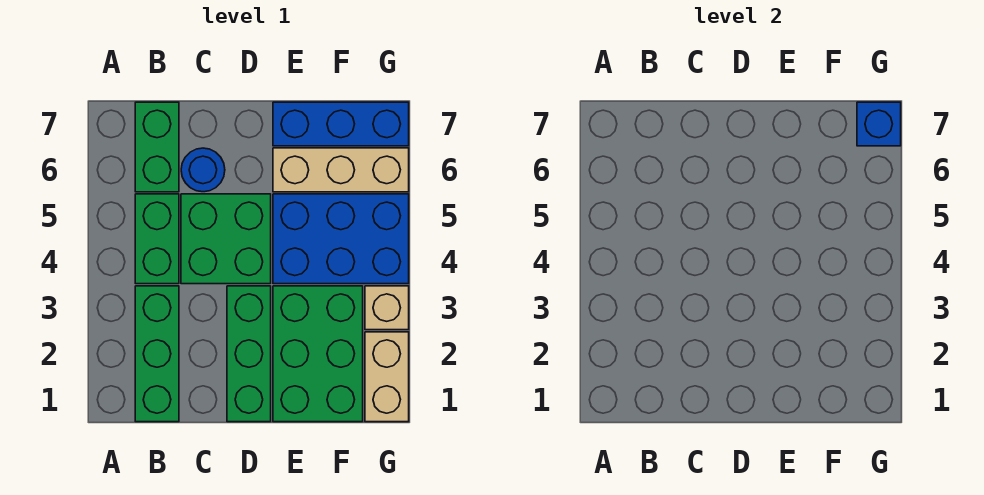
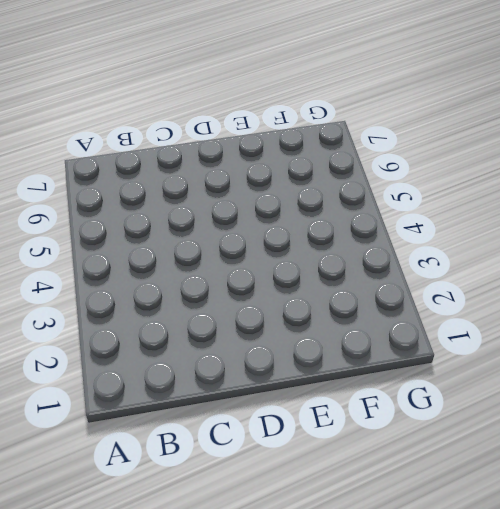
none -> green brick B1:B3 level 1
none -> green brick B4:B5 level 1
none -> green brick B6:B7 level 1

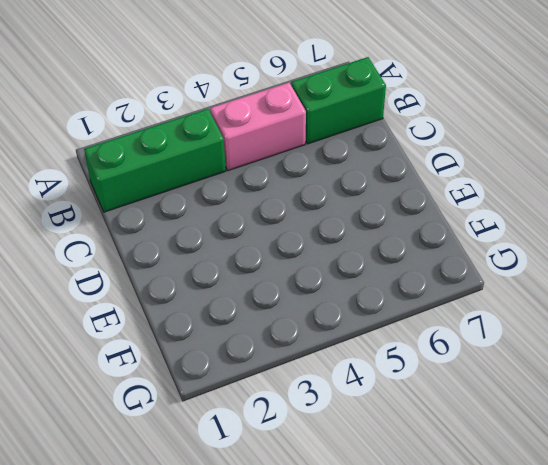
pink brick B4:B5 level 1 -> green brick B4:B5 level 1
none -> green brick C4:D5 level 1
none -> blue round brick C6 level 1
none -> green brick D1:D3 level 1

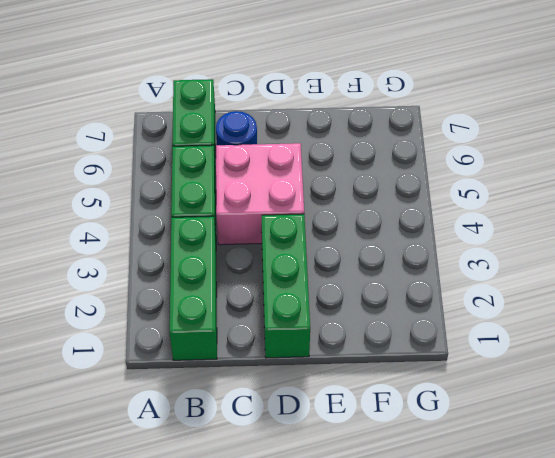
pink brick C4:D5 level 1 -> green brick C4:D5 level 1
none -> green brick E1:F3 level 1
none -> blue brick E4:G5 level 1
none -> tan brick E6:G6 level 1

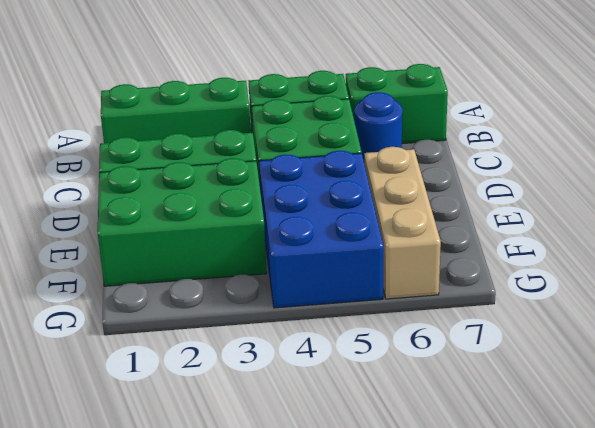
none -> blue brick E7:G7 level 1
none -> tan brick G1:G2 level 1
none -> tan brick G3 level 1

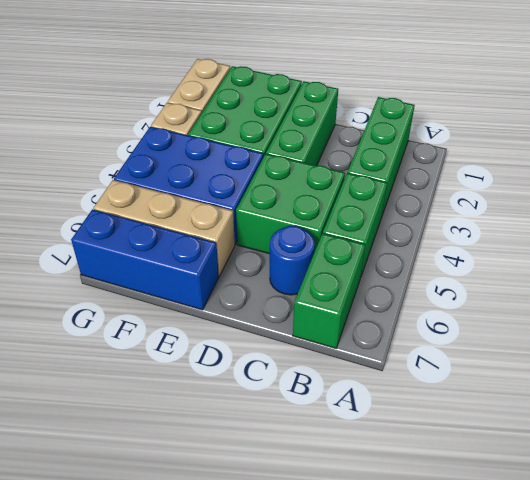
none -> blue brick G7 level 2

